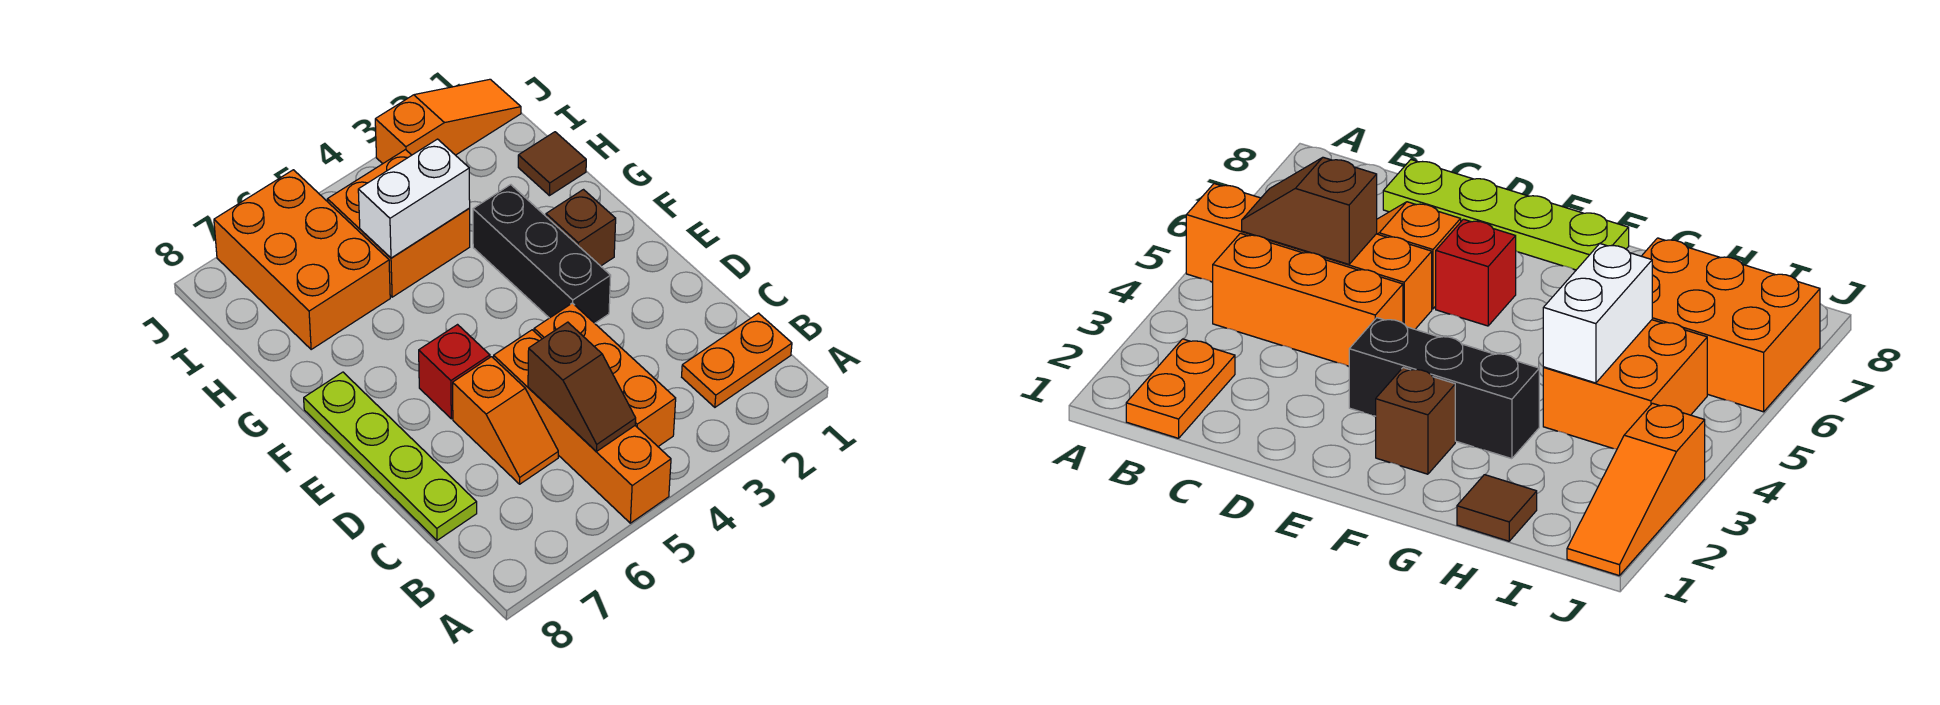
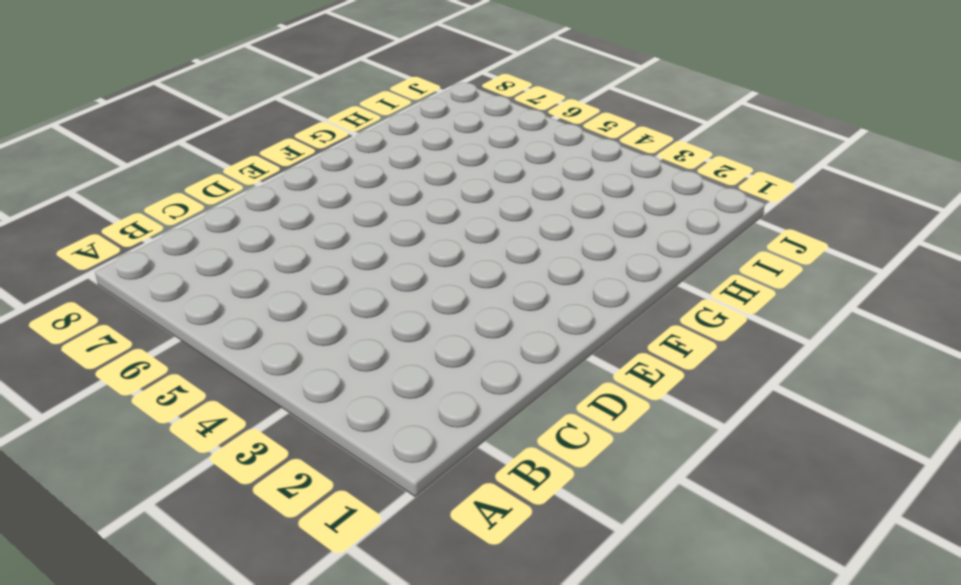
none -> orange brick A5:D5 level 1
none -> orange plate B1:B2 level 1
none -> orange brick B4:D4 level 1

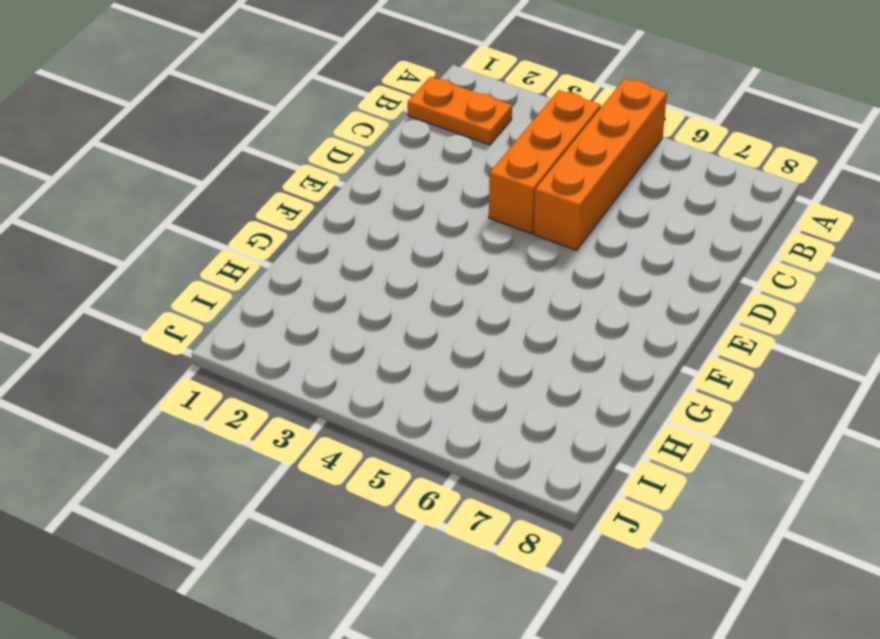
none -> orange slope C6:D6 level 1 top D
none -> lime plate C8:F8 level 1
none -> black brick E3:G3 level 1

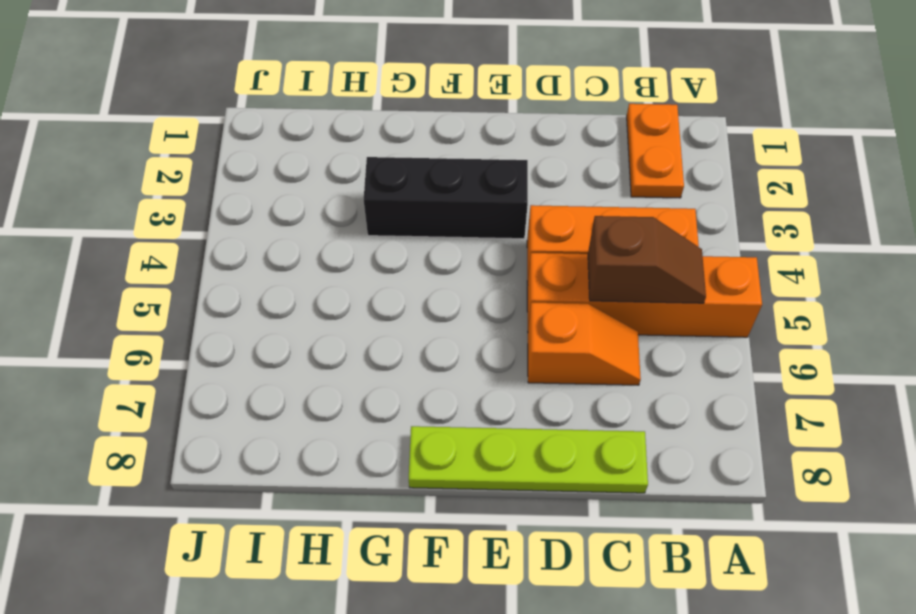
none -> red brick E6 level 1
none -> brown brick F2 level 1
none -> brown tile H1 level 1

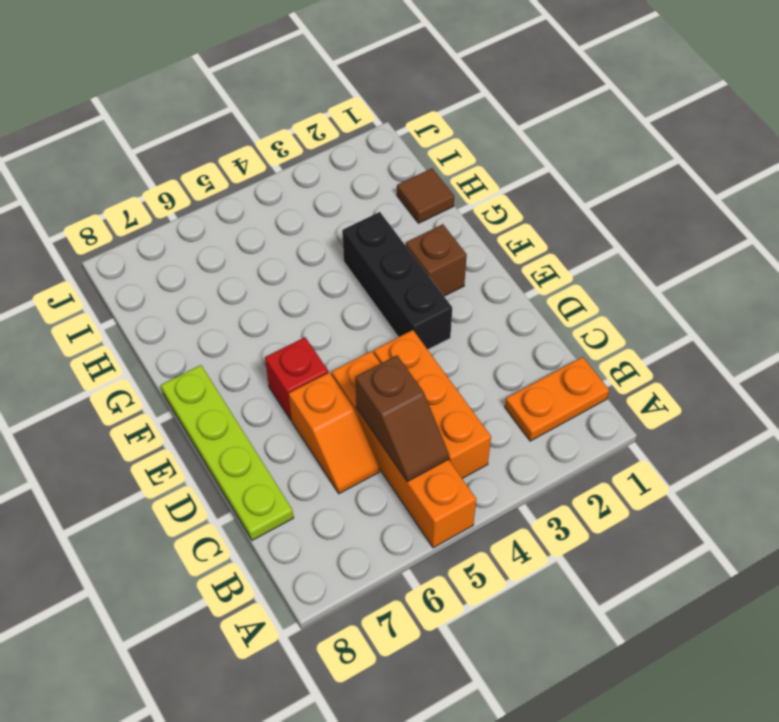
none -> orange brick H4:I5 level 1
none -> orange brick H6:J7 level 1
none -> orange slope J1:J3 level 1 top 3

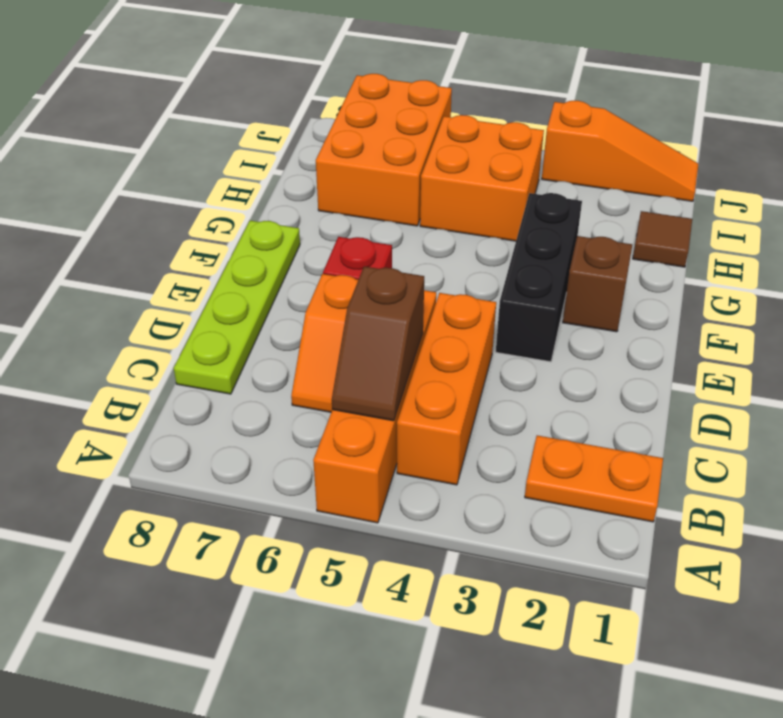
none -> white brick H4:H5 level 2

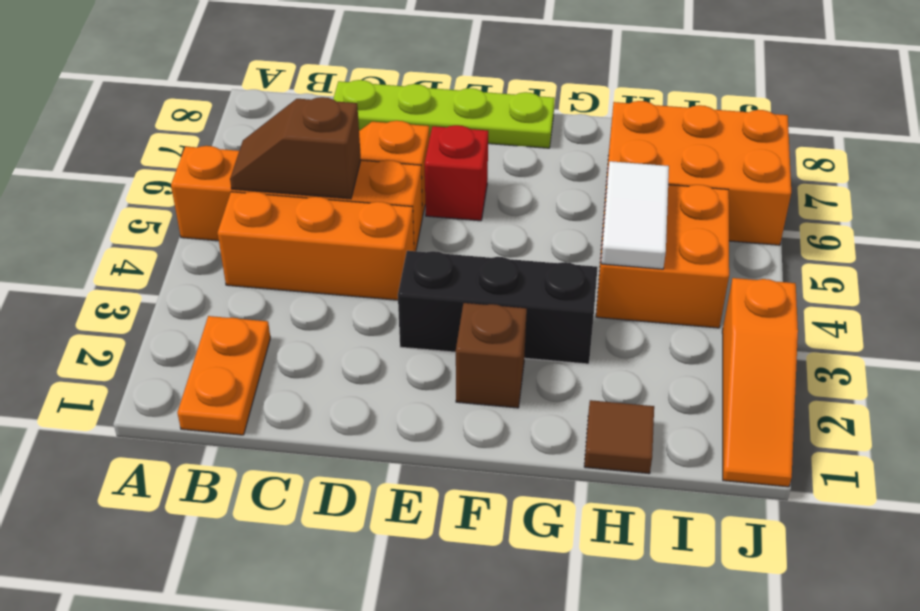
white tile H4:H5 level 2 -> white brick H4:H5 level 2

